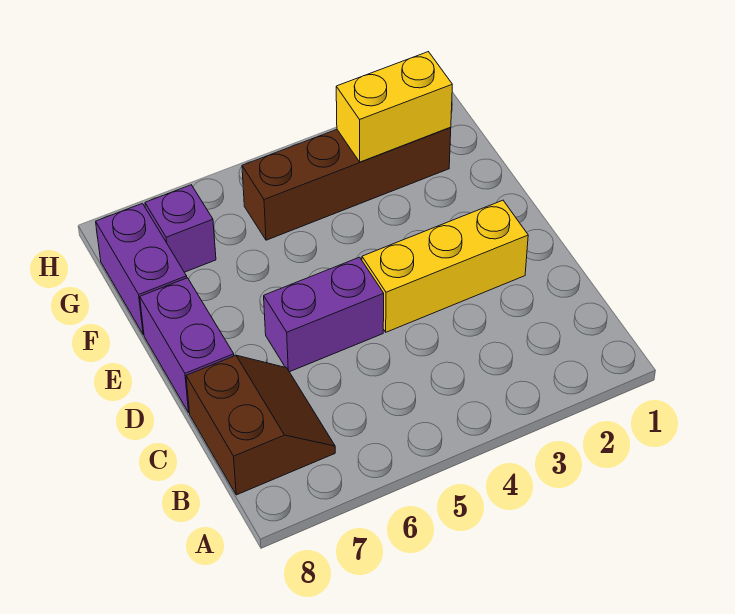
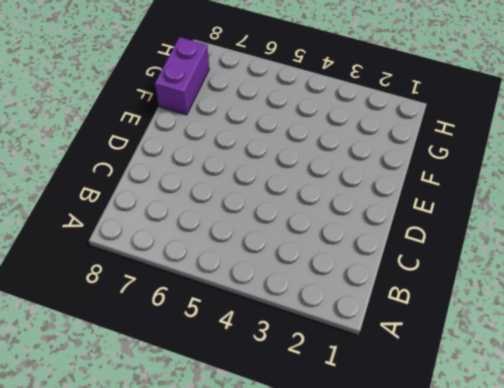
none -> brown slope B7:C8 level 1 top 8
none -> yellow brick D2:D4 level 1

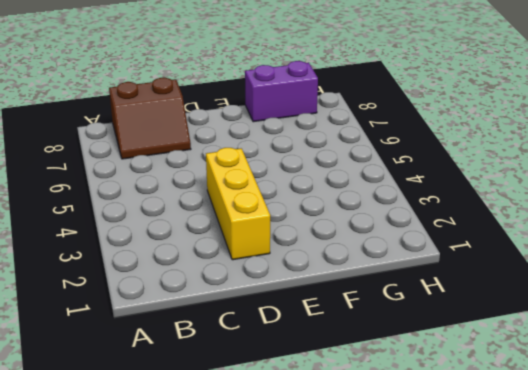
none -> purple brick D5:D6 level 1
none -> purple brick D8:E8 level 1

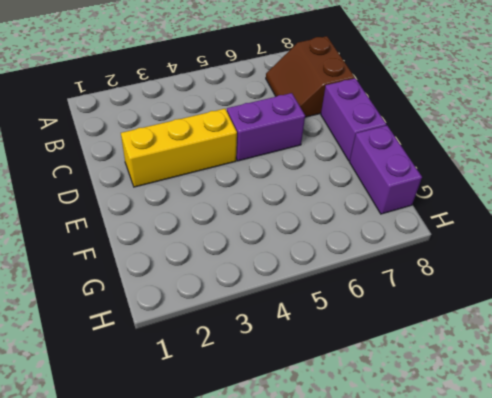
none -> brown brick G2:G5 level 1
none -> purple brick G7 level 1

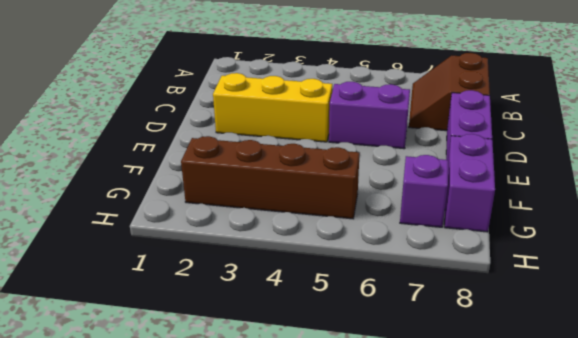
none -> yellow brick G2:G3 level 2

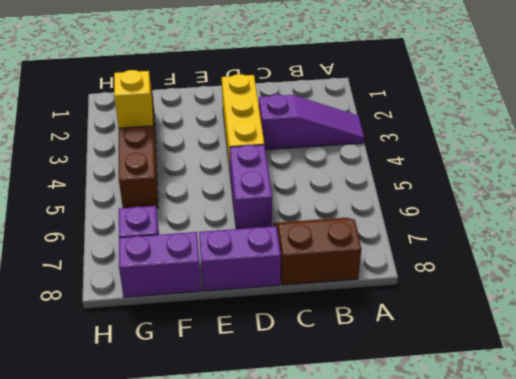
purple slope A3:C3 level 1 top C -> none
yellow brick G3 level 2 -> yellow brick G2:G3 level 2

